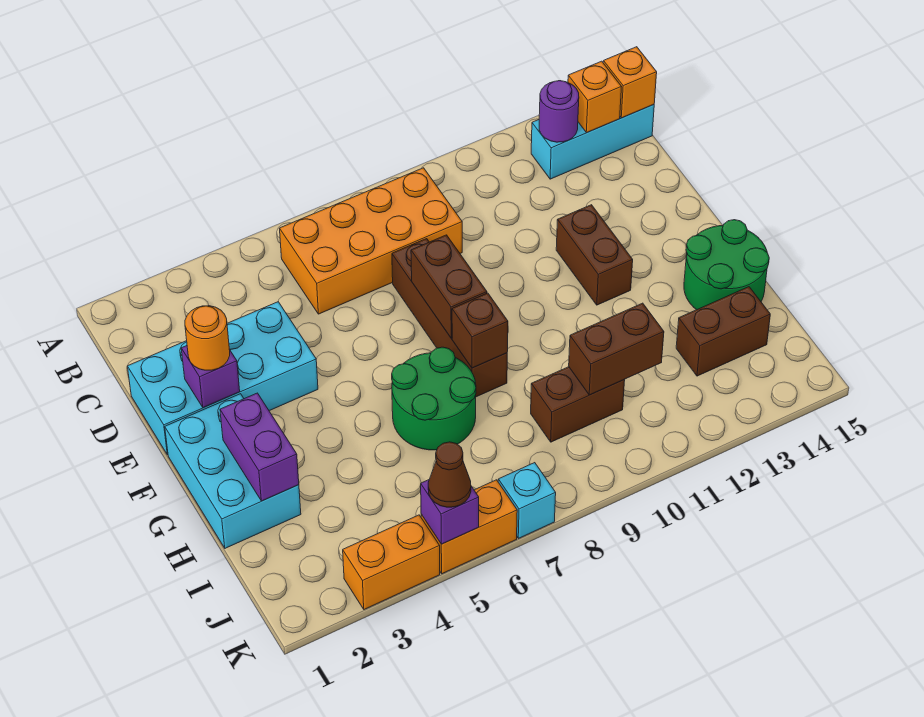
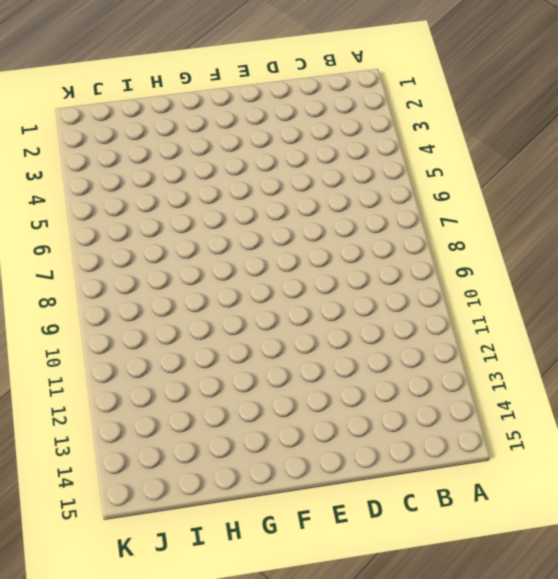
none -> orange brick B6:C9 level 1
none -> cyan brick B13:B15 level 1
none -> cyan brick D1:E4 level 1

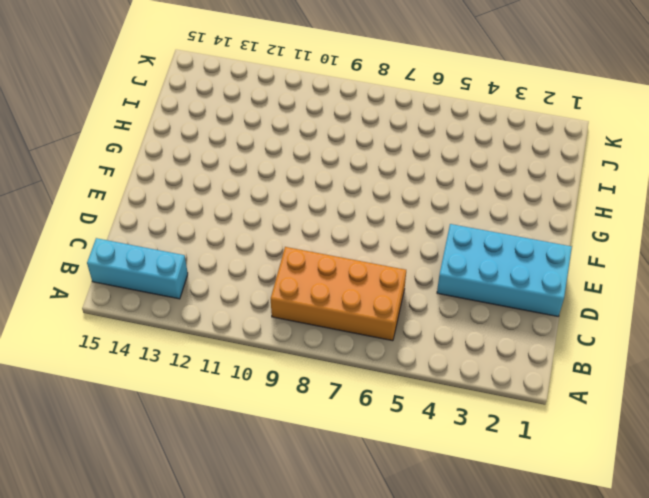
none -> brown brick D8:G8 level 1
none -> brown brick E12:F12 level 1
none -> cyan brick F1:H2 level 1

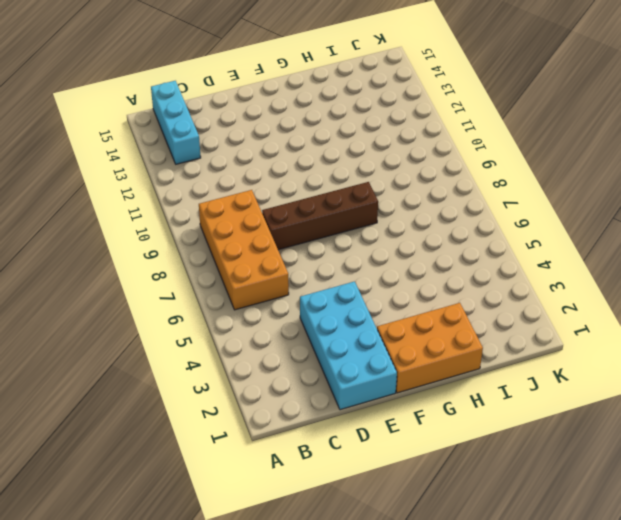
orange brick F1:H2 level 1 -> cyan brick F1:H2 level 1
none -> brown brick E12:F12 level 1
none -> green round brick G6:H7 level 1
none -> green round brick G14:H15 level 1

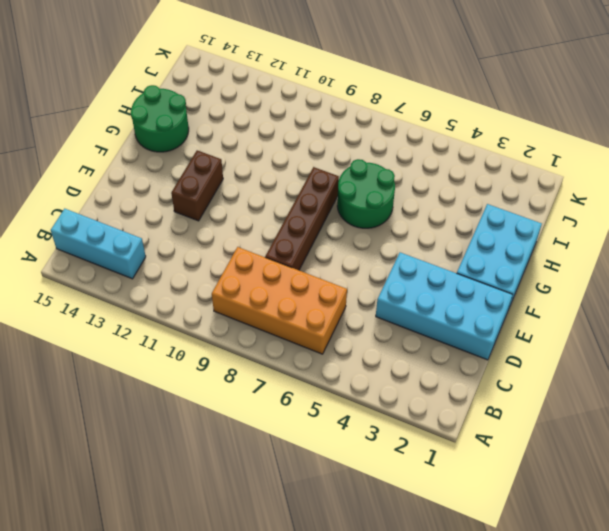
none -> brown brick I9:I10 level 1
none -> brown brick I13:I14 level 1
none -> orange brick K3:K4 level 1

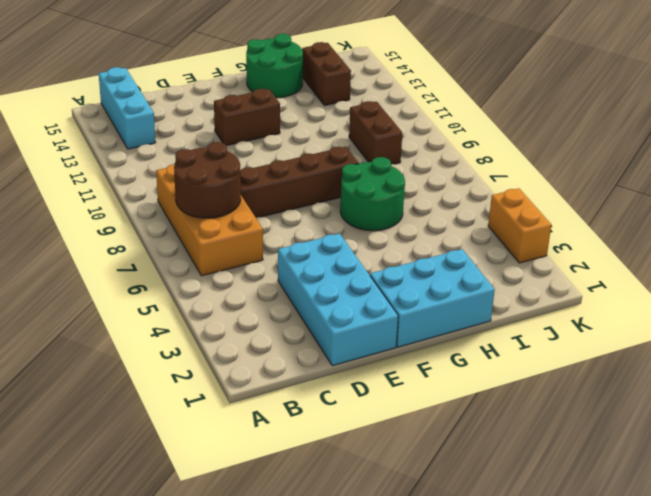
brown round brick B7:C8 level 2 -> none
none -> orange brick K5:K6 level 1
none -> cyan brick K7 level 1
none -> purple round brick B13 level 2

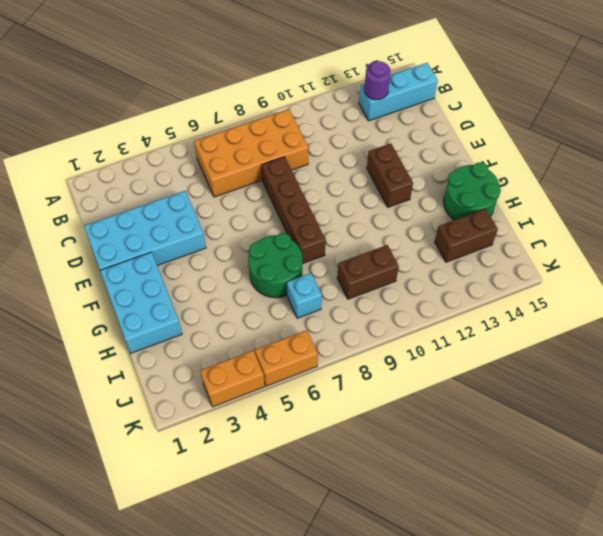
cyan brick I7 level 1 -> cyan brick K7 level 1
none -> orange brick B14 level 2
none -> orange brick B15 level 2
none -> purple brick E2 level 2

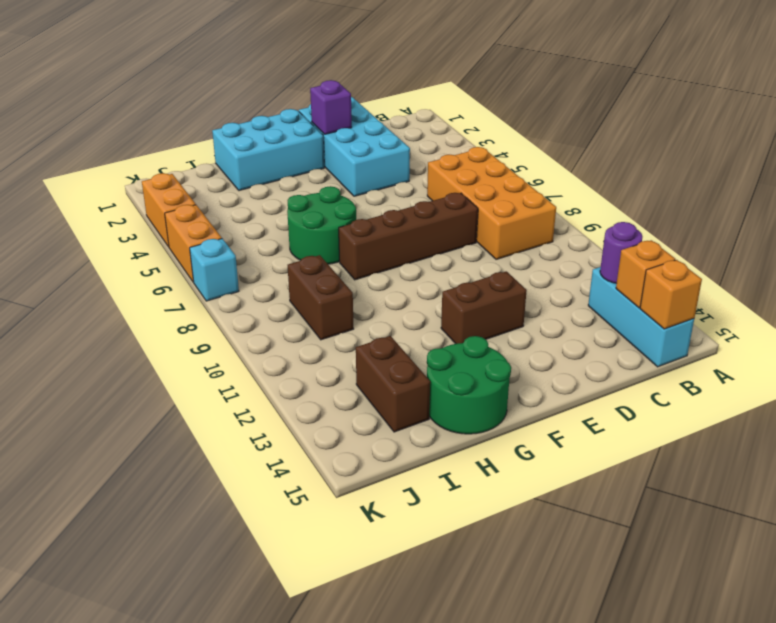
none -> brown brick E8:F8 level 2
none -> purple brick G2:H2 level 2
none -> brown brick G8 level 2

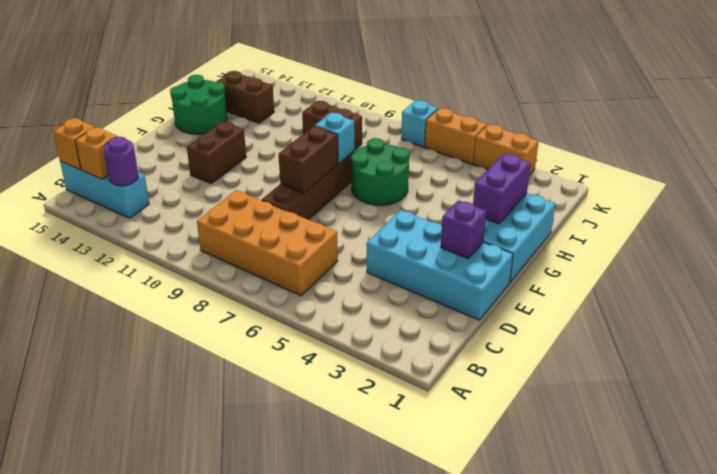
cyan brick G8 level 2 -> brown brick G8 level 2
none -> brown brick I10:I11 level 2
none -> purple brick K5 level 2
none -> orange round brick E2 level 3

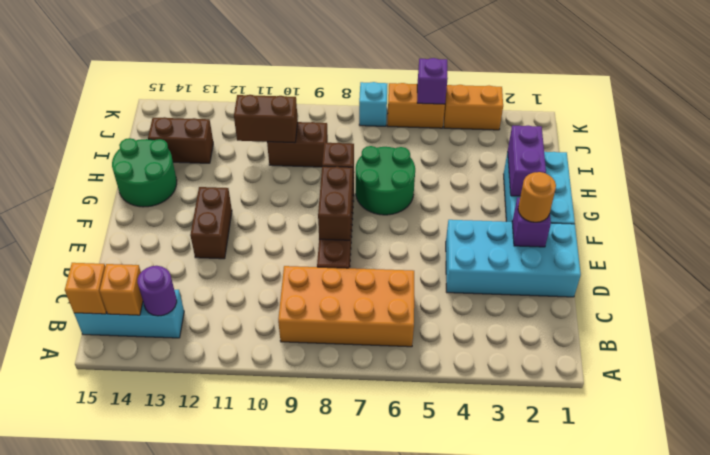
none -> brown cone K5 level 3

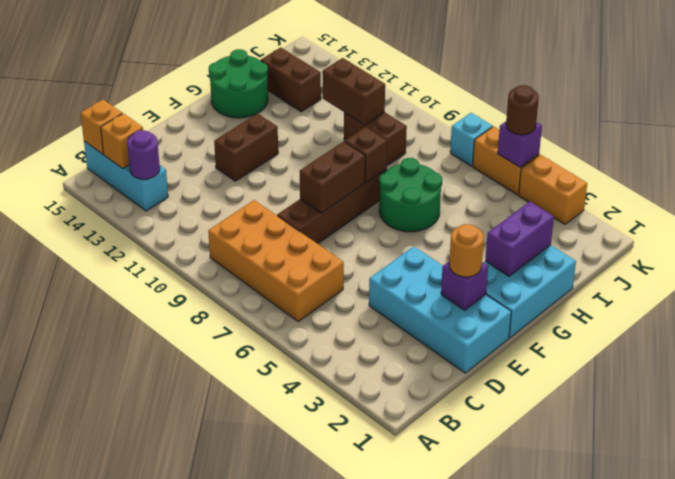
brown round brick K5 level 3 -> brown cone K5 level 3

